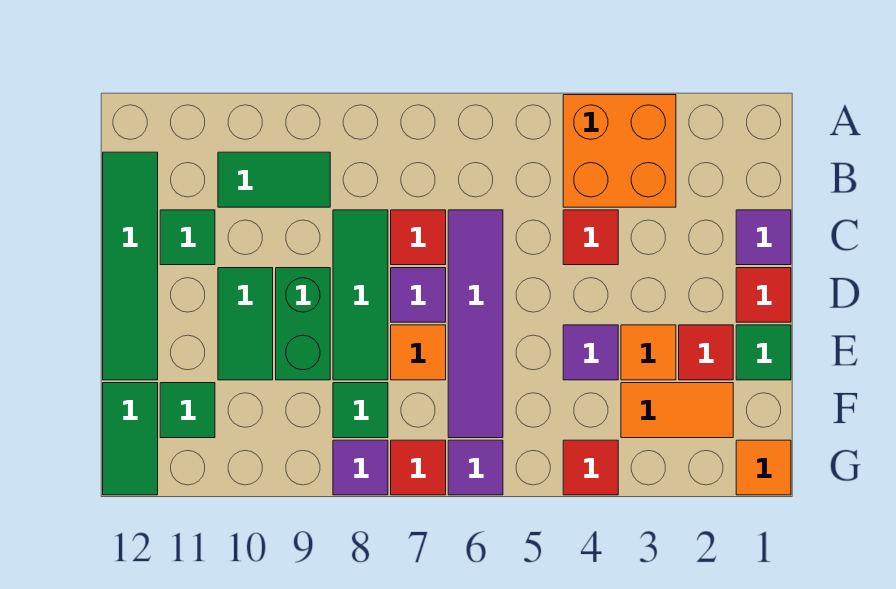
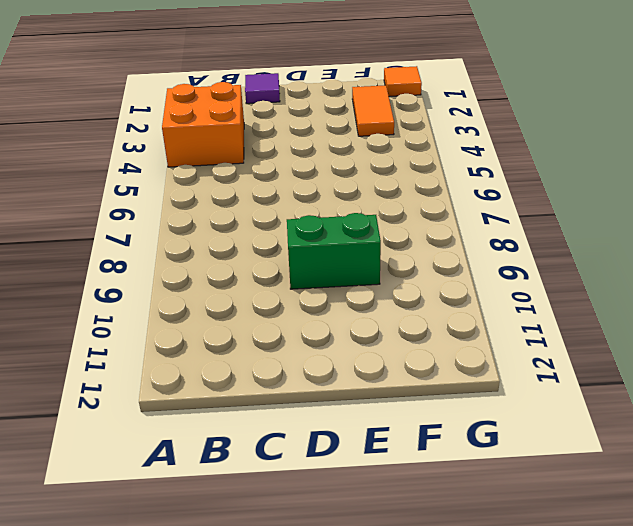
none -> green tile B9:B10 level 1
none -> green tile B12:E12 level 1
none -> red tile C4 level 1

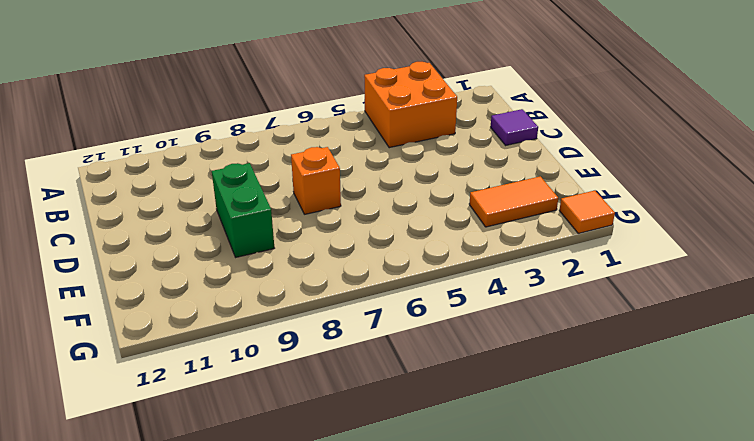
orange brick D7 level 1 -> purple tile D7 level 1
none -> green tile B9:B10 level 1
none -> green tile B12:E12 level 1
none -> red tile C4 level 1

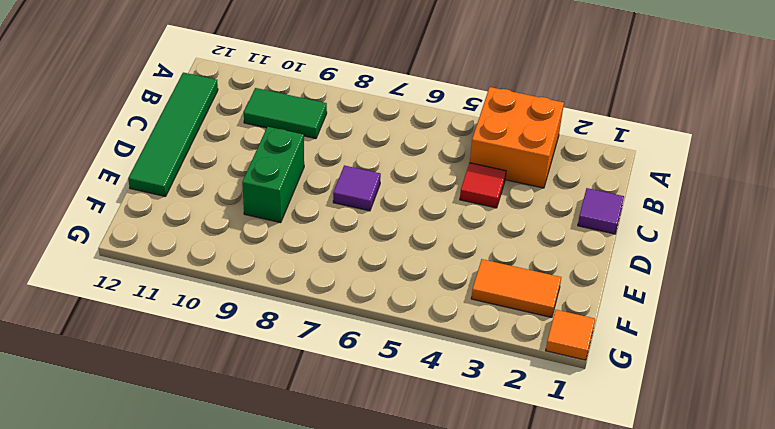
none -> purple tile C6:F6 level 1
none -> red tile C7 level 1
none -> green tile C8:E8 level 1

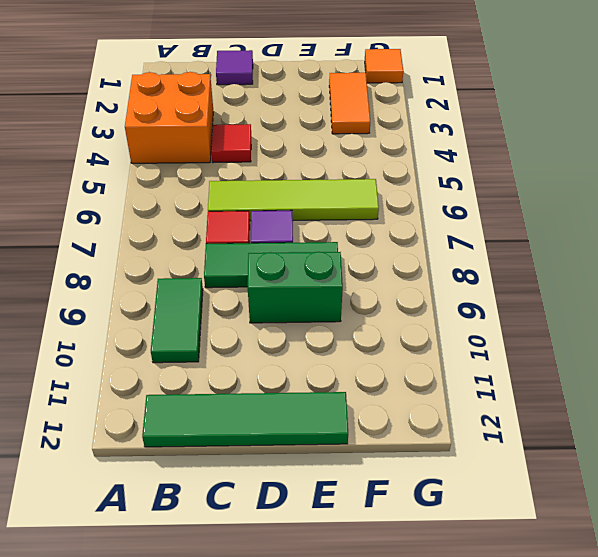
lime tile C6:F6 level 1 -> purple tile C6:F6 level 1
none -> green tile C11 level 1
none -> red tile D1 level 1
none -> green tile D10:E10 level 1

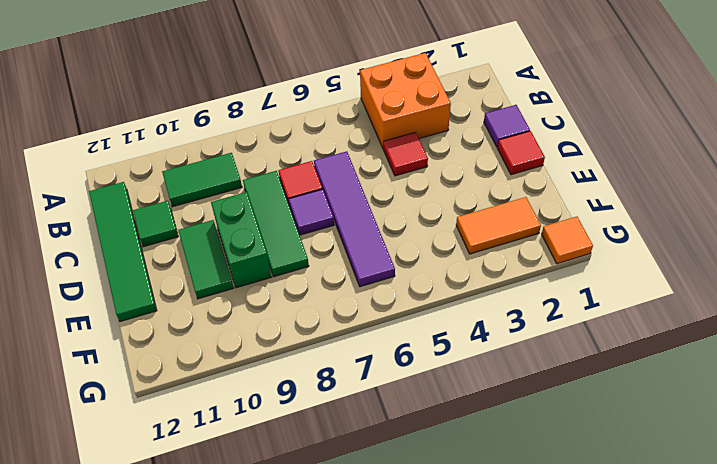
none -> green tile E1 level 1
none -> red tile E2 level 1
none -> orange tile E3 level 1

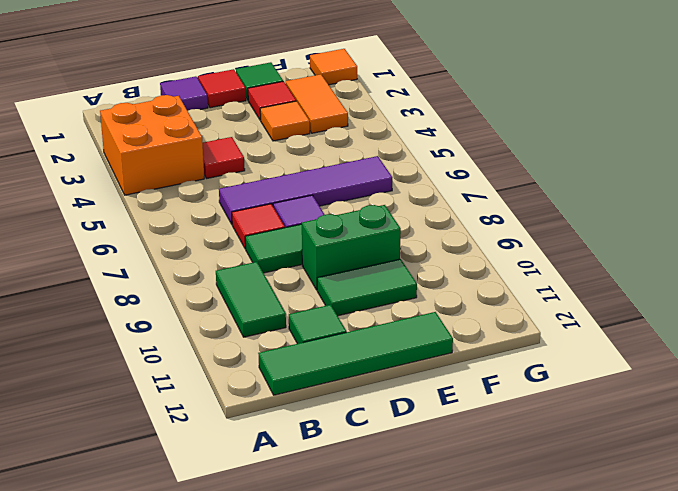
none -> purple tile E4 level 1
none -> orange tile E7 level 1
none -> green tile F8 level 1

